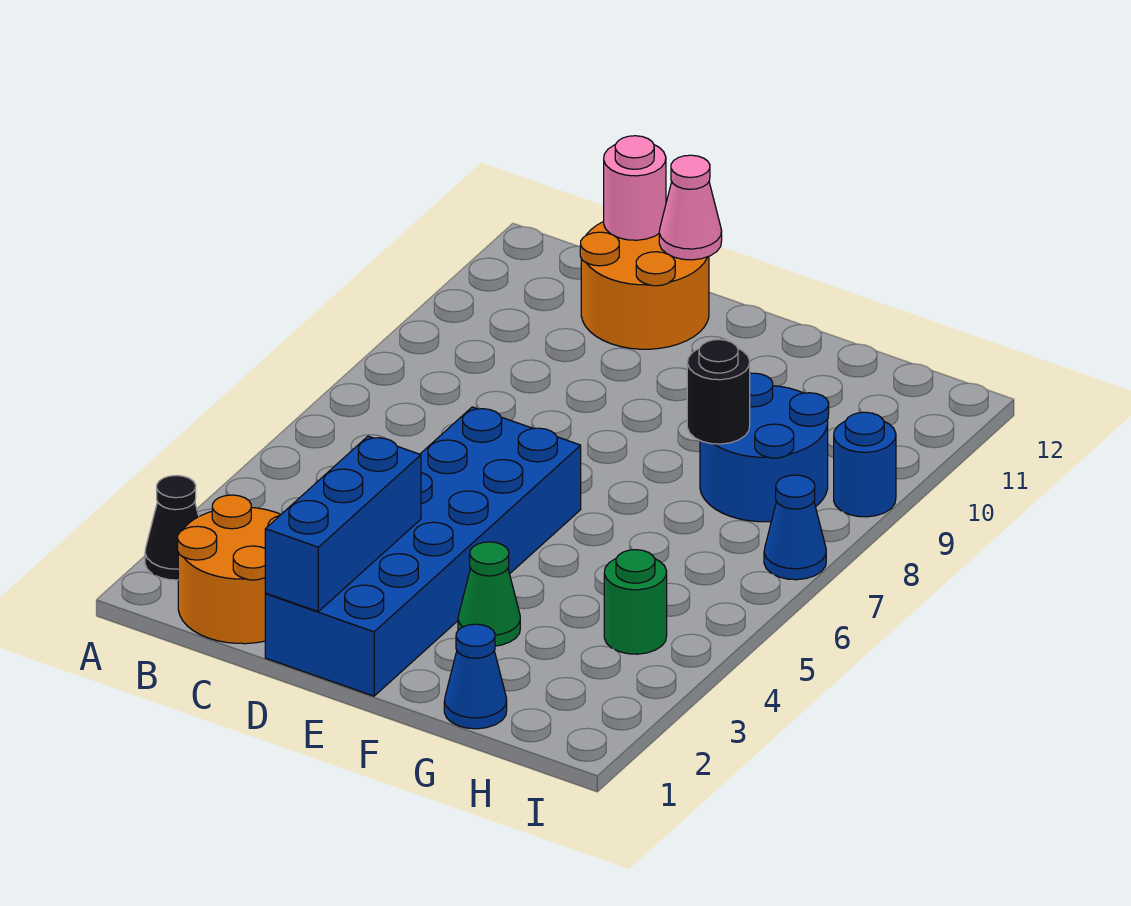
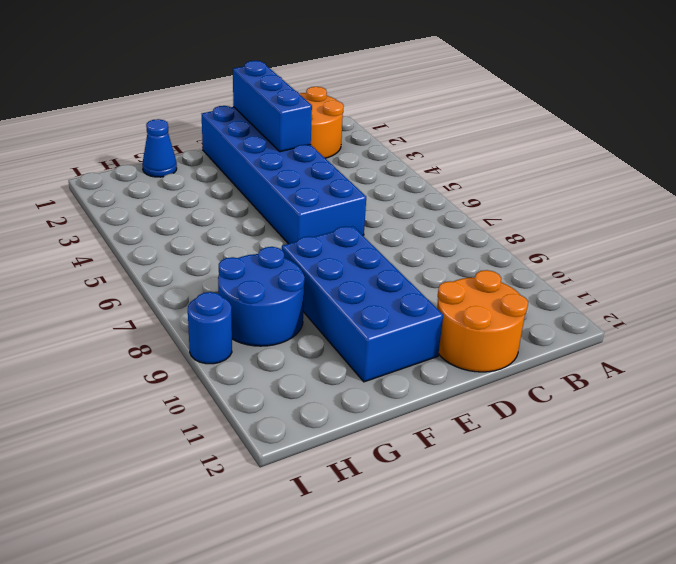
blue brick E8:F11 level 1 -> none
none -> black cone A2 level 1
none -> green cone F3 level 1
none -> green round brick H4 level 1

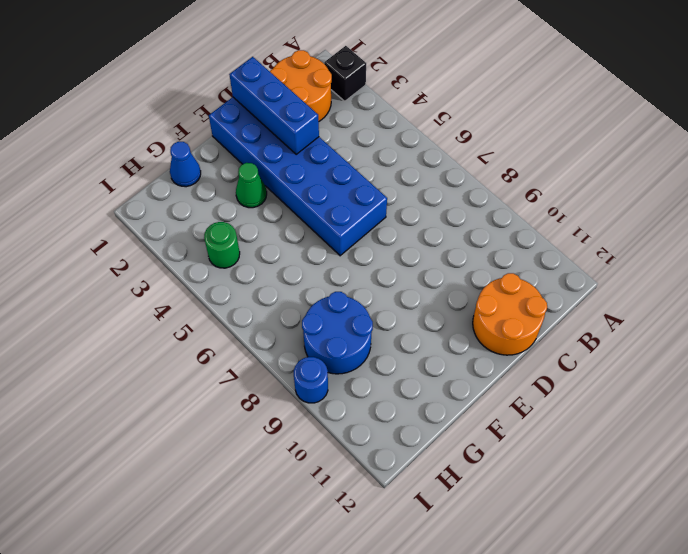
black brick A2 level 1 -> black cone A2 level 1
none -> blue cone I7 level 1
none -> pink round brick C12 level 2
none -> pink cone D12 level 2

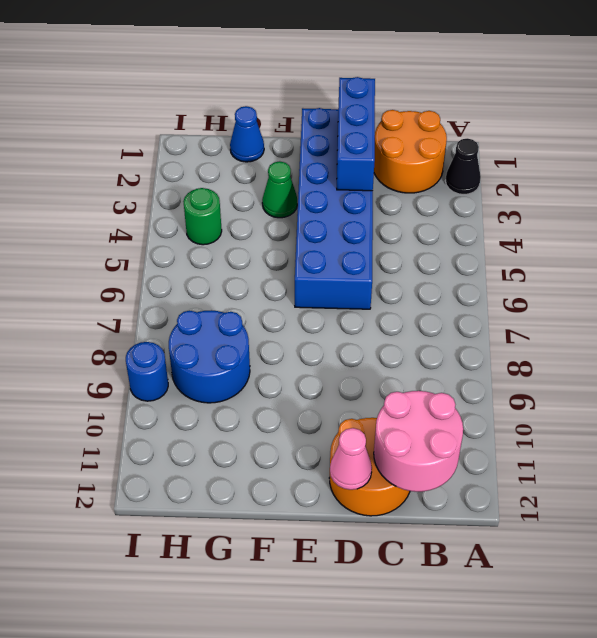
pink round brick B11:C12 level 2 -> pink round brick C12 level 2
none -> blue cone I7 level 1
none -> black round brick G8 level 2

